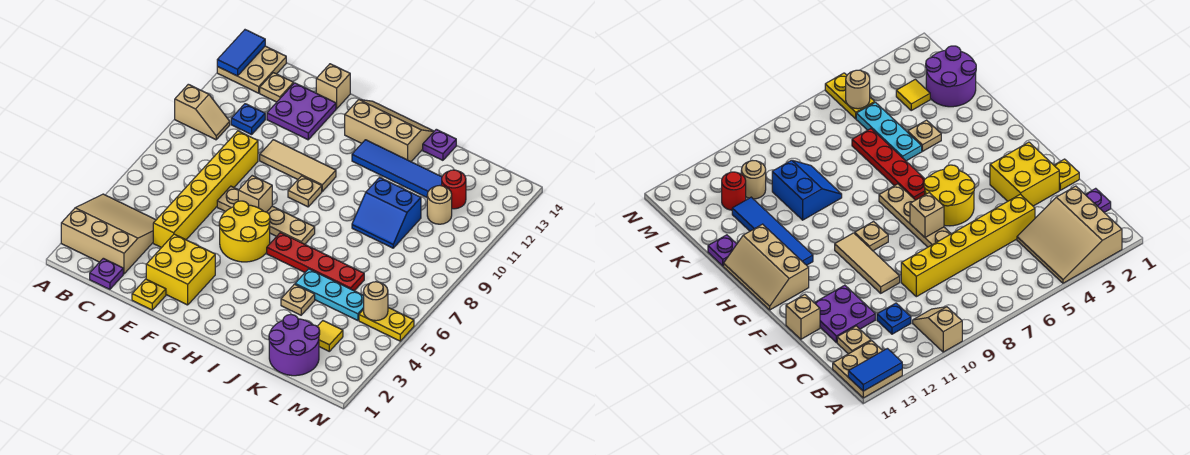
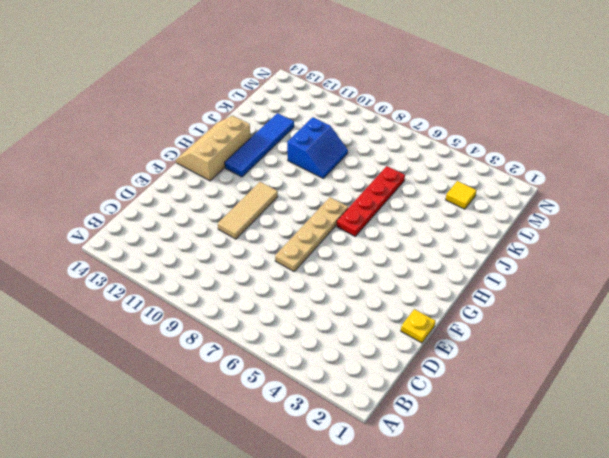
none -> tan slope A2:C4 level 1 top 2
none -> tan slope A10:B10 level 1 top A
none -> tan plate A13:B14 level 1
none -> purple plate C1 level 1

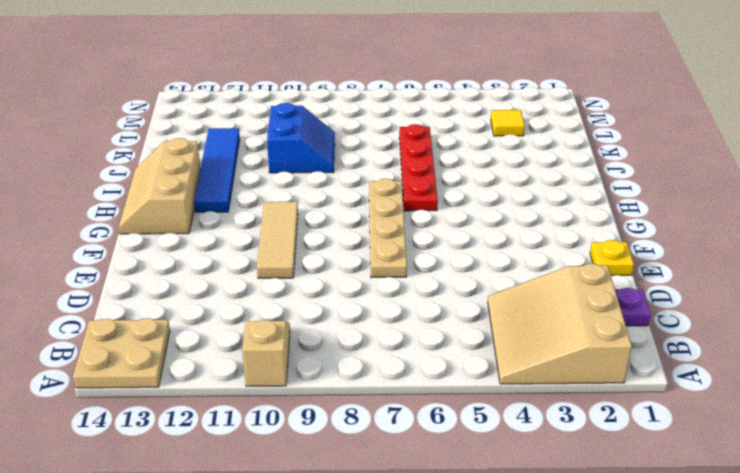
none -> blue plate C11 level 1
none -> tan plate C13 level 1
none -> yellow brick D4:D9 level 1
none -> purple plate D12:E13 level 1

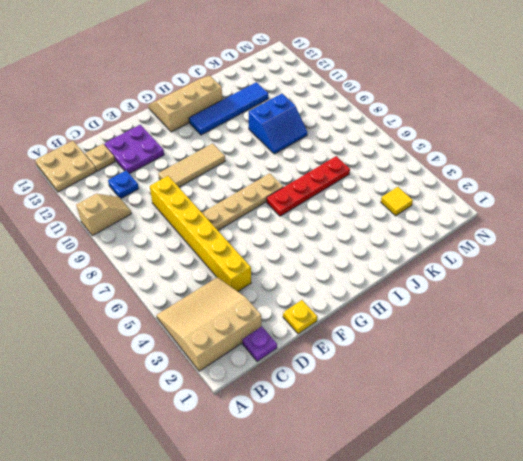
none -> yellow brick E2:F3 level 1
none -> tan brick E14 level 1
none -> yellow round brick F5:G6 level 1
none -> tan plate G9 level 1

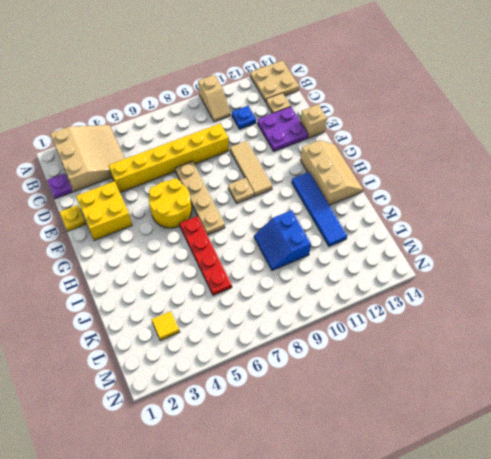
none -> tan plate J4 level 1
none -> cyan plate J5:L5 level 1
none -> purple plate J14 level 1
none -> purple round brick K1:L2 level 1

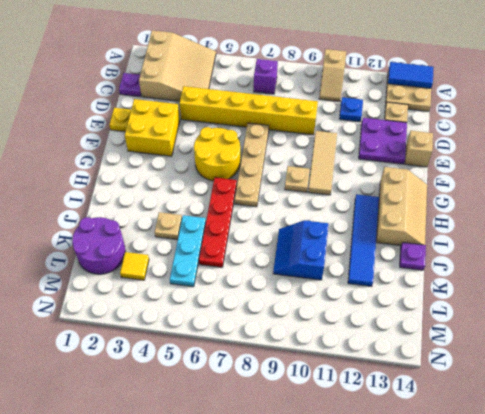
purple brick B7 level 1 -> none
none -> tan round brick L11 level 1
none -> red round brick L12 level 1
none -> yellow plate M5:N5 level 1
none -> tan brick F7 level 2

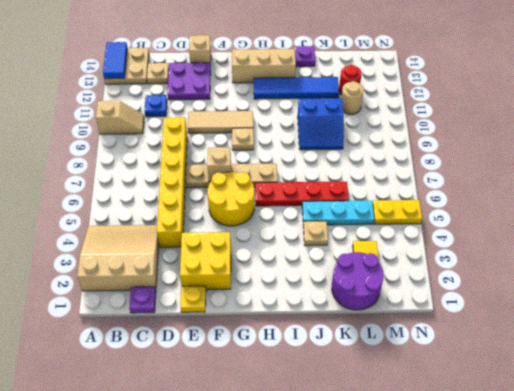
none -> tan round brick M5 level 2

